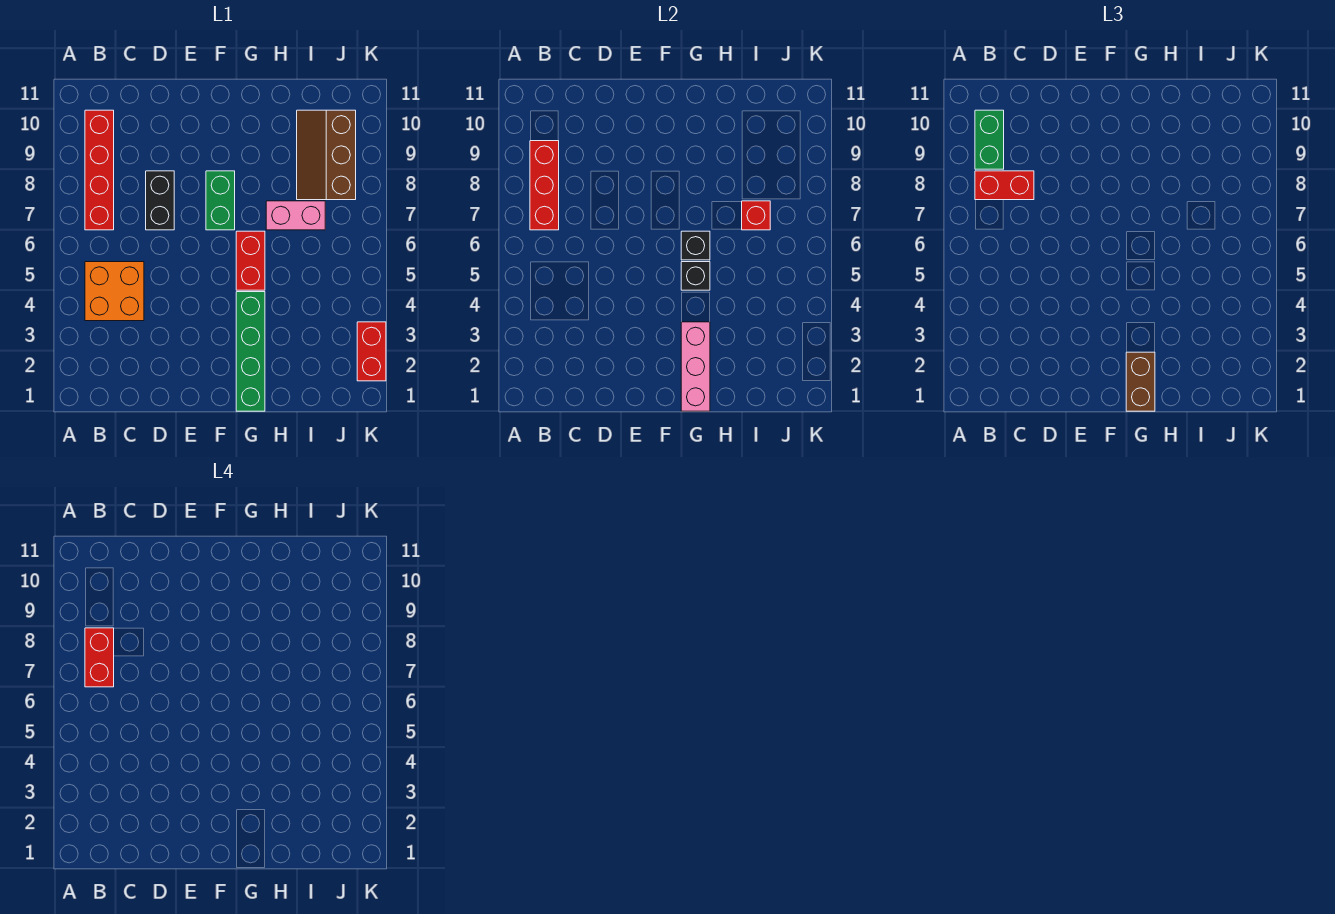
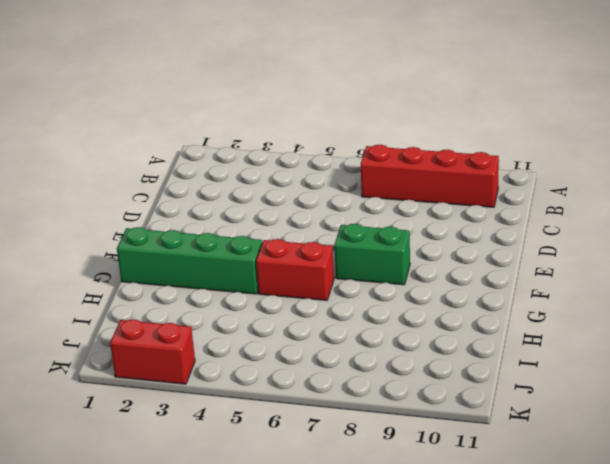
none -> orange brick B4:C5 level 1
none -> black brick D7:D8 level 1
none -> pink brick H7:I7 level 1

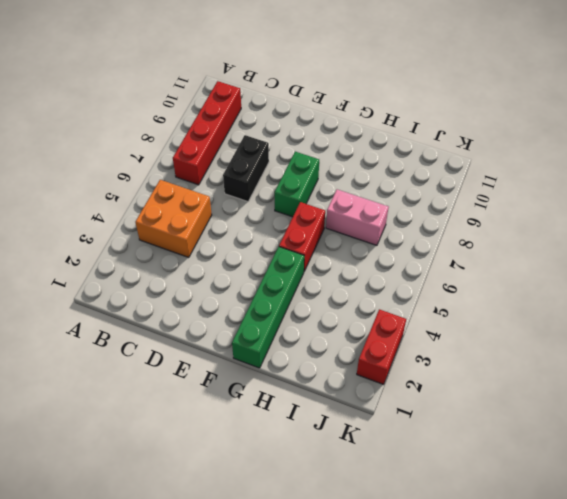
none -> brown slope I8:J10 level 1 top J
none -> red brick B7:B9 level 2
none -> pink brick G1:G3 level 2

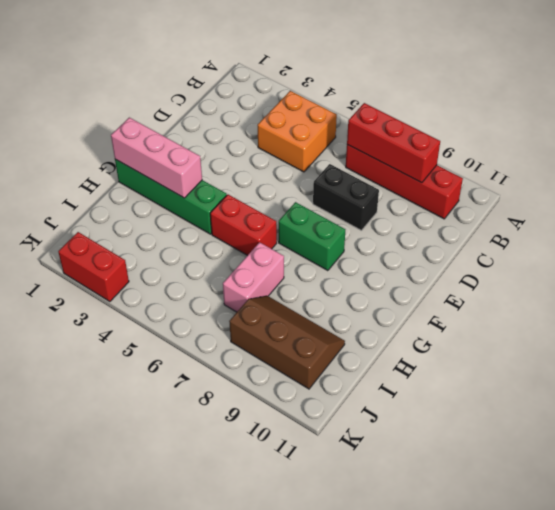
none -> black brick G5 level 2
none -> black brick G6 level 2
none -> red brick I7 level 2

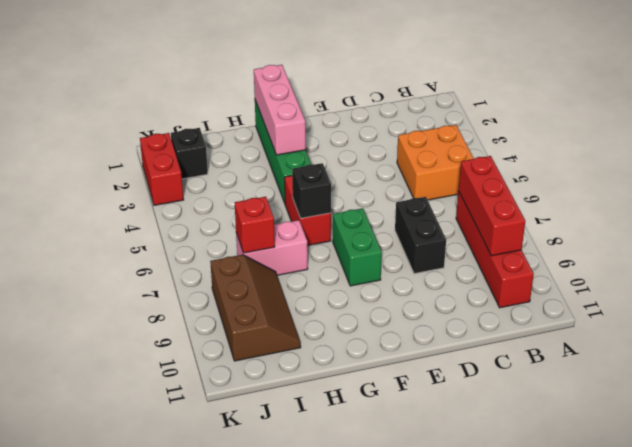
black brick J2 level 1 -> black brick G5 level 2
none -> red brick B8:C8 level 3
none -> green brick B9:B10 level 3
none -> brown brick G1:G2 level 3

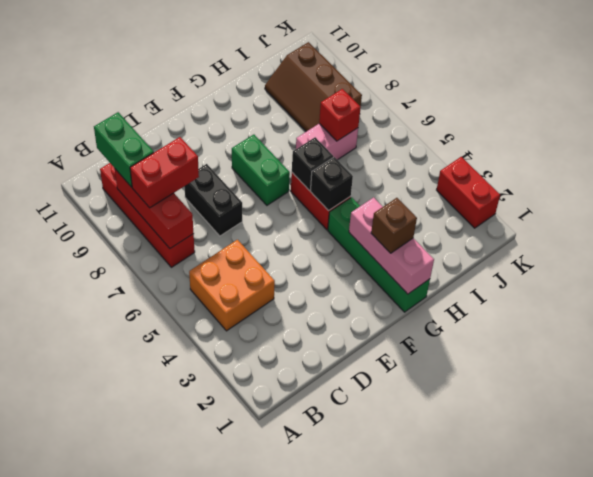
brown brick G2 level 3 -> brown brick G1:G2 level 3
none -> red brick B7:B8 level 4

